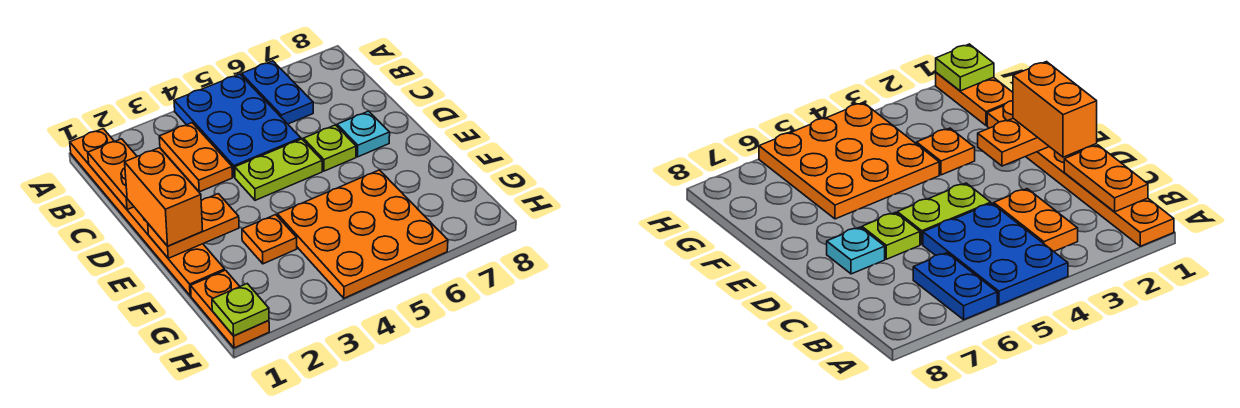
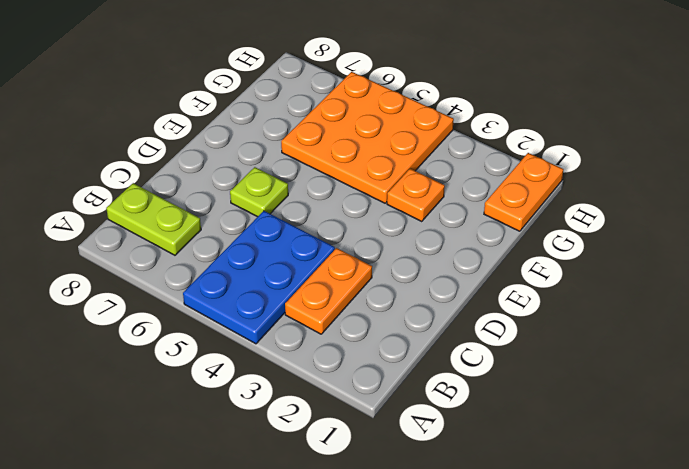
lime plate B7:B8 level 1 -> lime plate D4:D5 level 1
none -> orange plate A1:F1 level 1
none -> blue plate A6:B6 level 1
none -> cyan plate D7 level 1

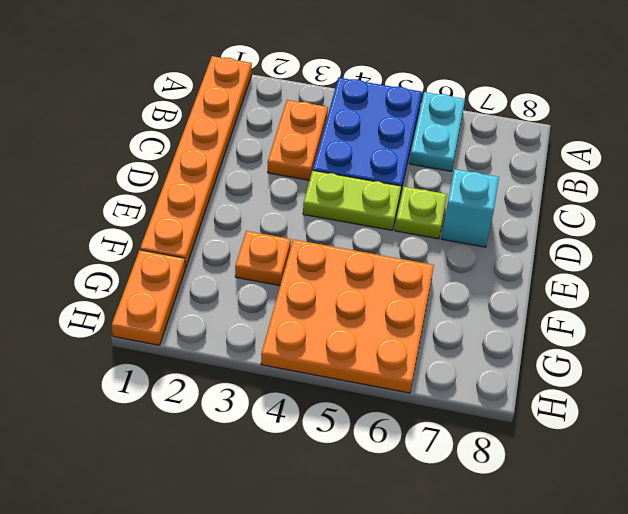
cyan plate A6:B6 level 1 -> blue plate A6:B6 level 1
cyan brick D7 level 1 -> cyan plate D7 level 1
none -> orange plate B1:C1 level 2
none -> orange plate E1:E2 level 2
none -> lime plate H1 level 2

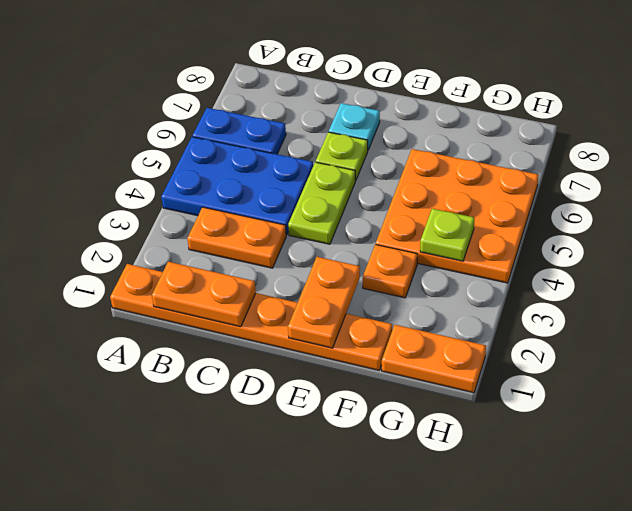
lime plate G4 level 2 -> lime plate H1 level 2
none -> orange brick D1:E1 level 3

